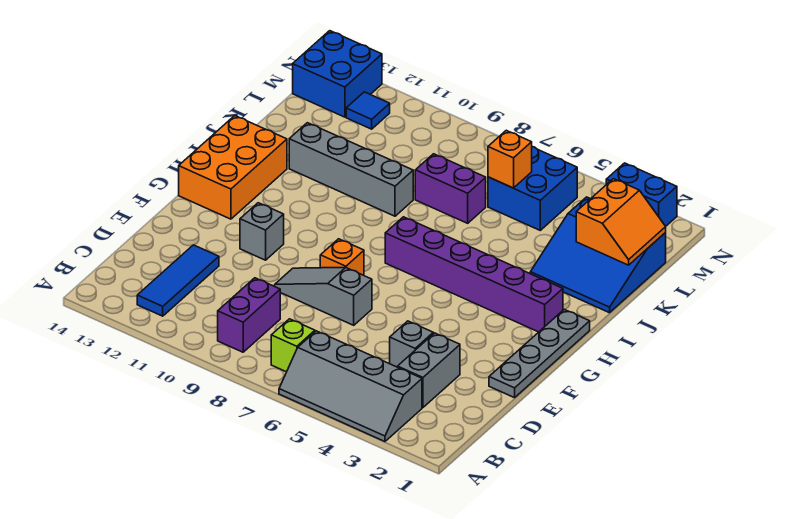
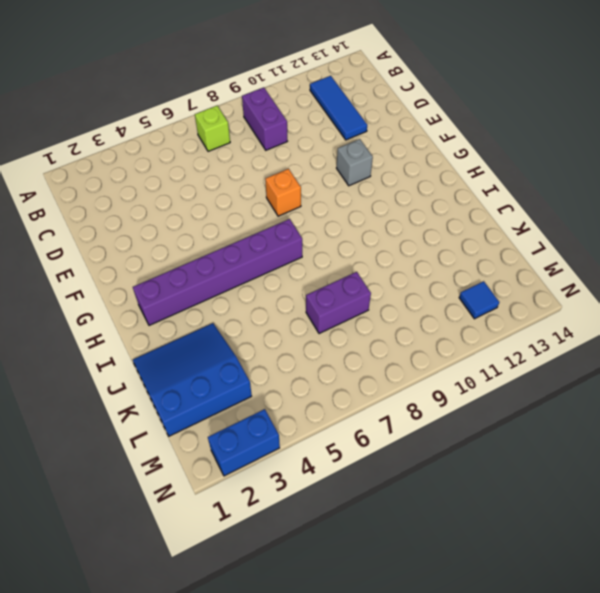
none -> grey slope A3:B6 level 1 top B
none -> grey brick C3:D3 level 1
none -> grey brick D4 level 1

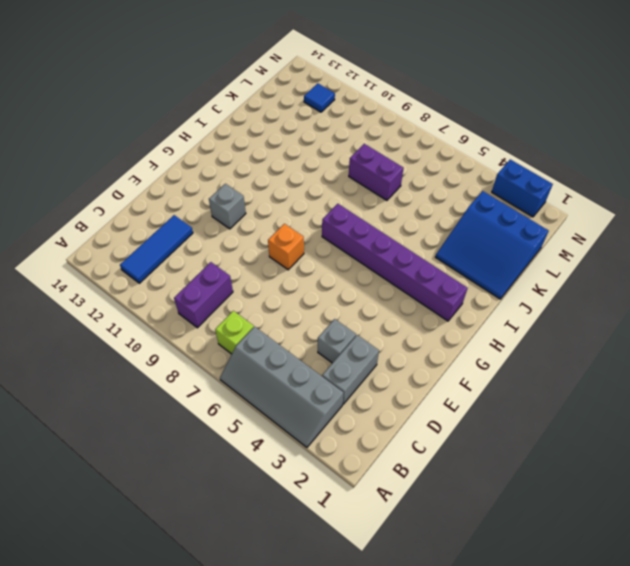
none -> grey plate E1:H1 level 1
none -> grey slope E7:E9 level 1 top 7
none -> orange brick G13:I14 level 1

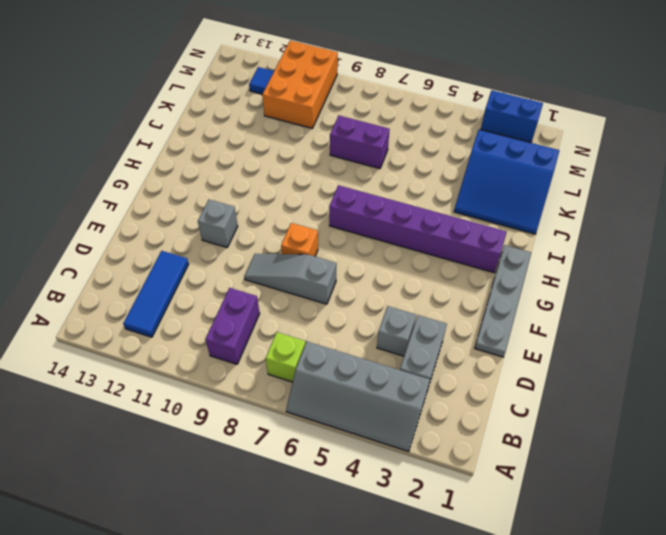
orange brick L10:N11 level 1 -> orange brick G13:I14 level 1
none -> grey brick J9:J12 level 1
none -> blue brick L5:M6 level 1
none -> blue brick M13:N14 level 1

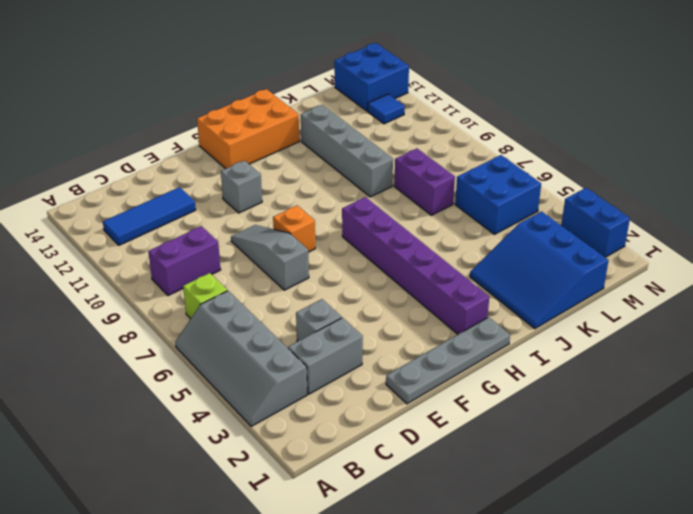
none -> orange slope K1:L2 level 2 top 2
none -> orange brick L6 level 2

